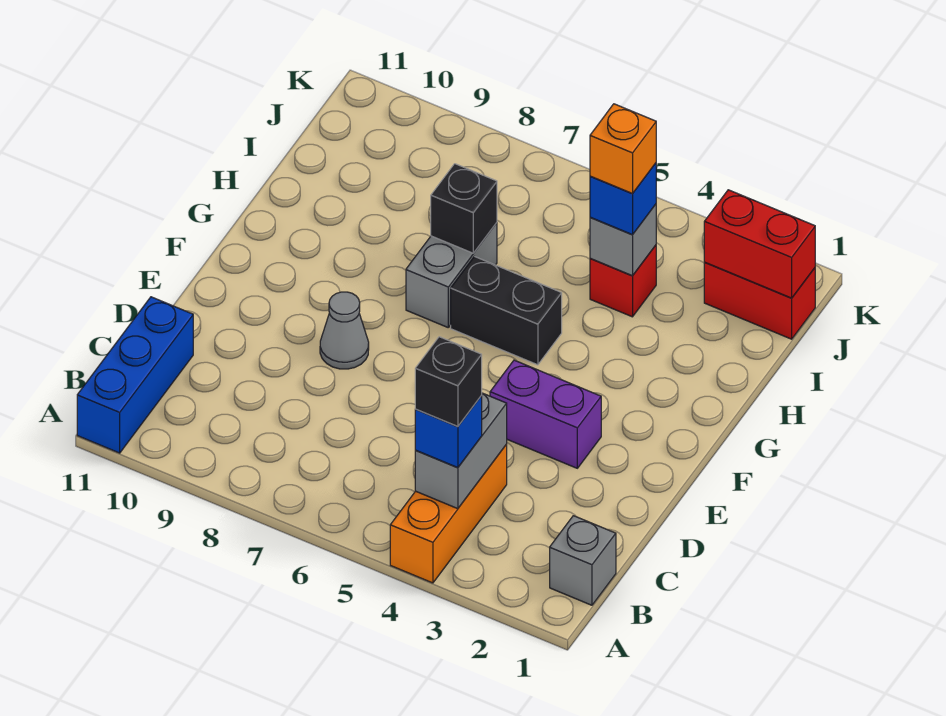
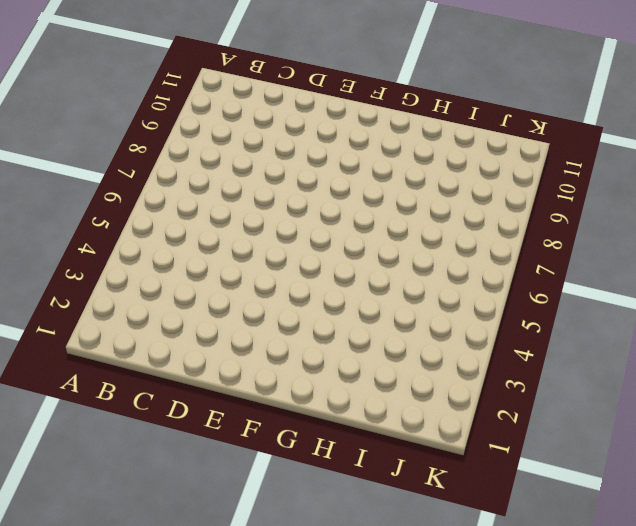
none -> orange brick A4:C4 level 1
none -> blue brick A11:C11 level 1
none -> grey brick B1 level 1

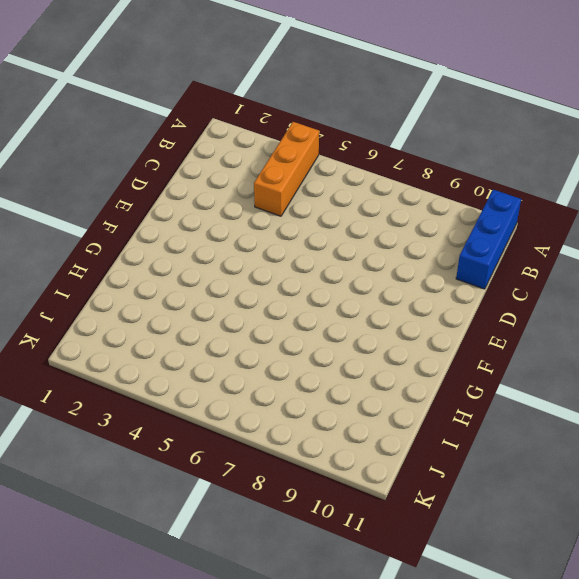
none -> grey brick B1 level 1
none -> purple brick E3:E4 level 1
none -> grey cone E8 level 1

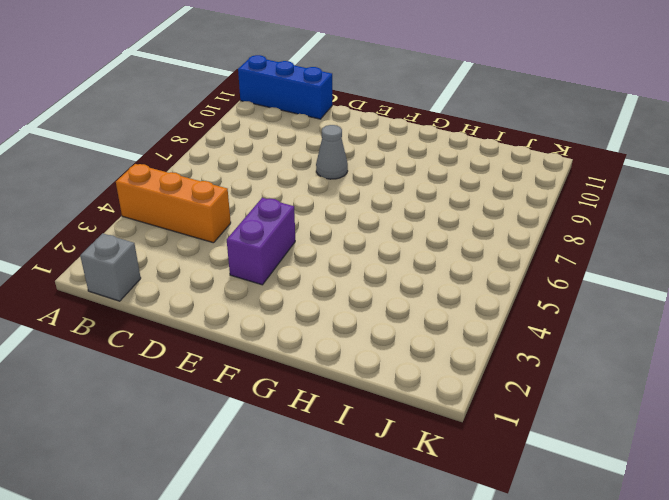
none -> black brick G5:G6 level 1
none -> grey brick G7:H7 level 1
none -> red brick I4 level 1

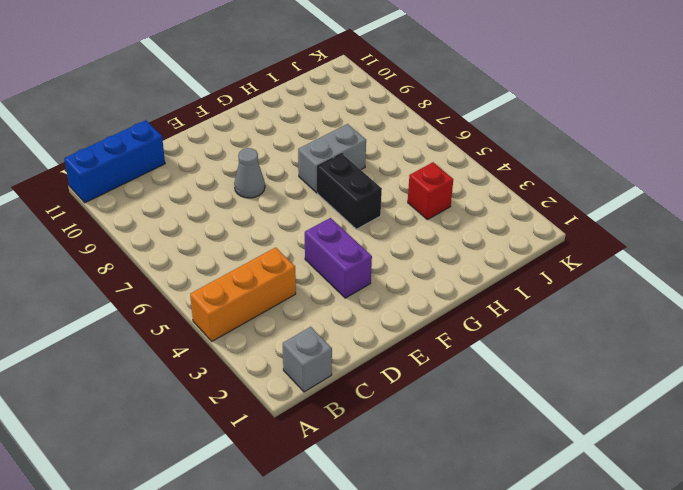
none -> red brick J1:J2 level 1
none -> grey brick B4:C4 level 2
none -> black brick H7 level 2

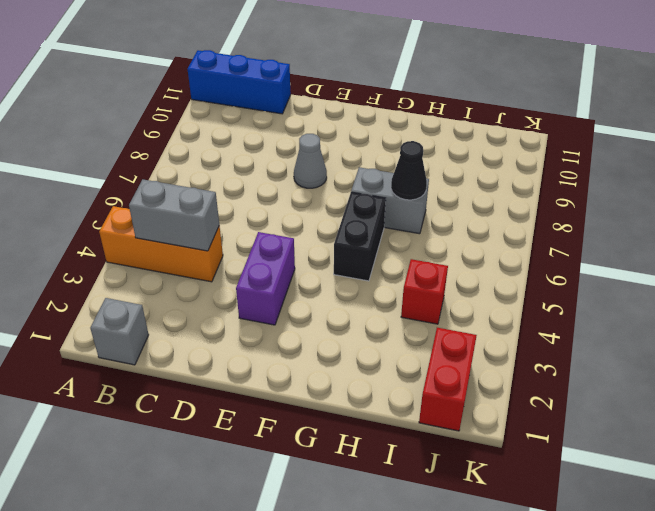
black cone H7 level 2 -> black brick H7 level 2
none -> grey brick I4 level 2
none -> red brick J1:J2 level 2
none -> blue brick B4 level 3

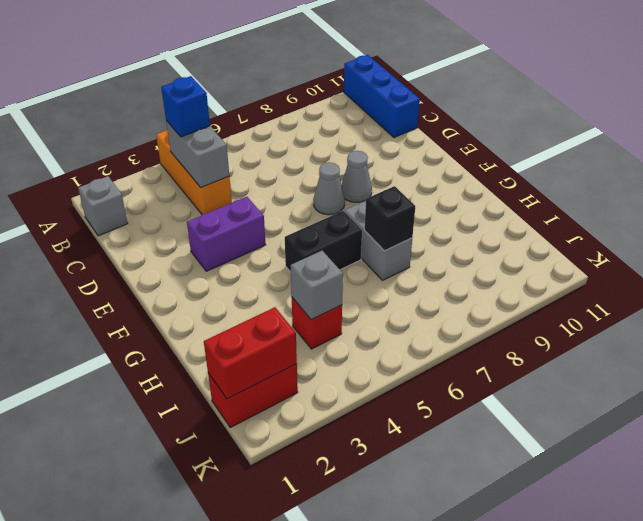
grey cone E7 level 1 -> none
none -> blue brick I4 level 3
none -> black brick B4 level 4
none -> orange brick I4 level 4

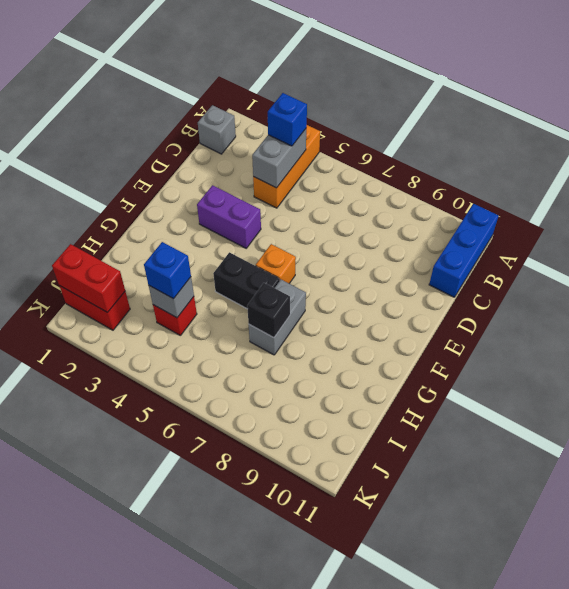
orange brick F6 level 1 -> orange brick I4 level 4
none -> grey cone E8 level 1
none -> black brick B4 level 4

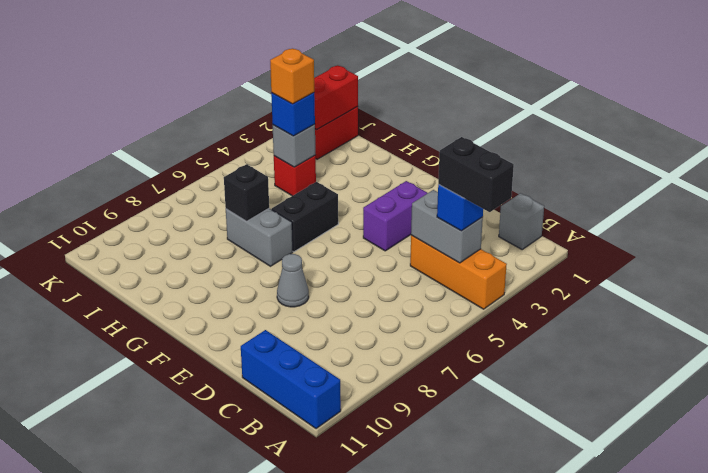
black brick A4:B4 level 4 -> black brick B4 level 4

